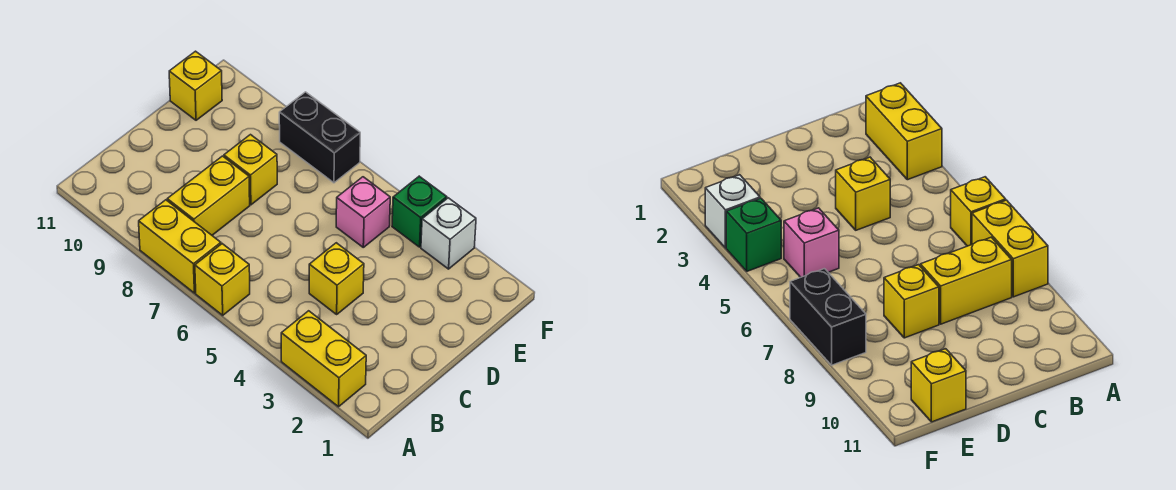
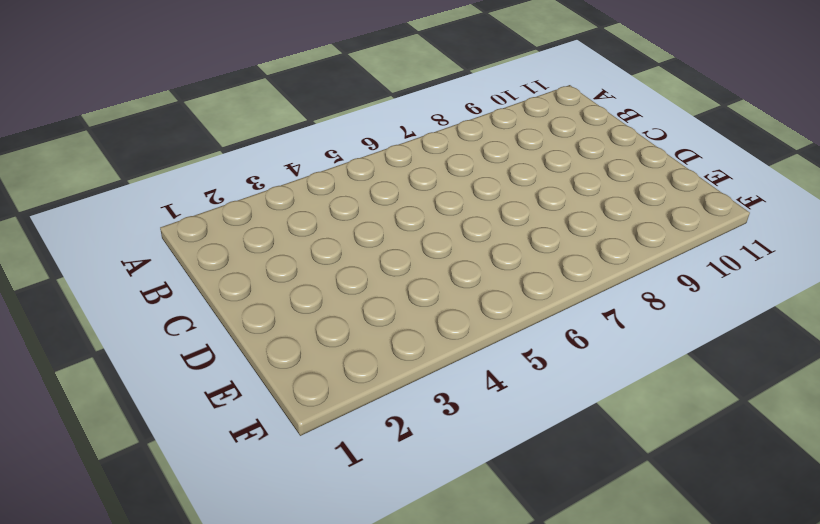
none -> yellow brick A2:A3 level 1
none -> yellow brick A6 level 1

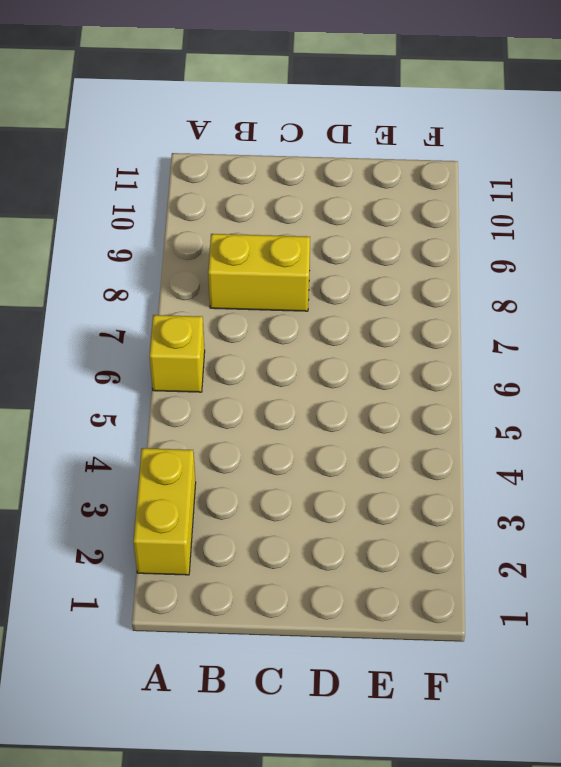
none -> yellow brick A7:A8 level 1
none -> yellow brick C4 level 1

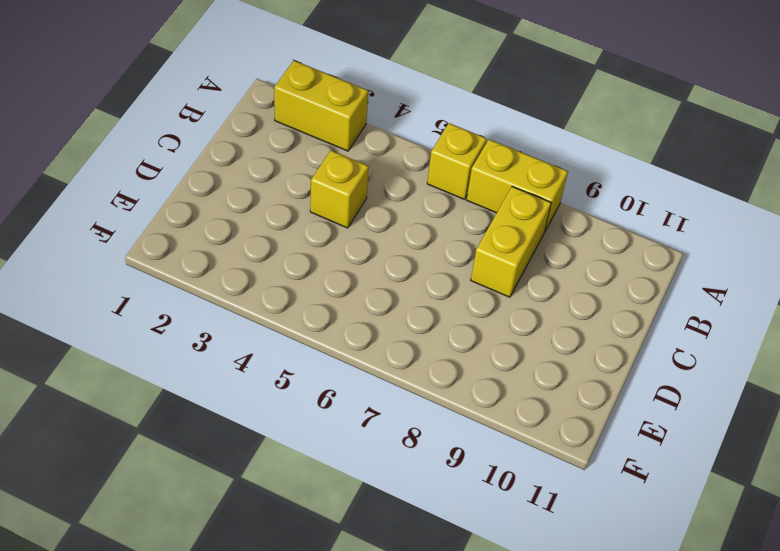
none -> yellow brick D8 level 1
none -> pink brick E5 level 1

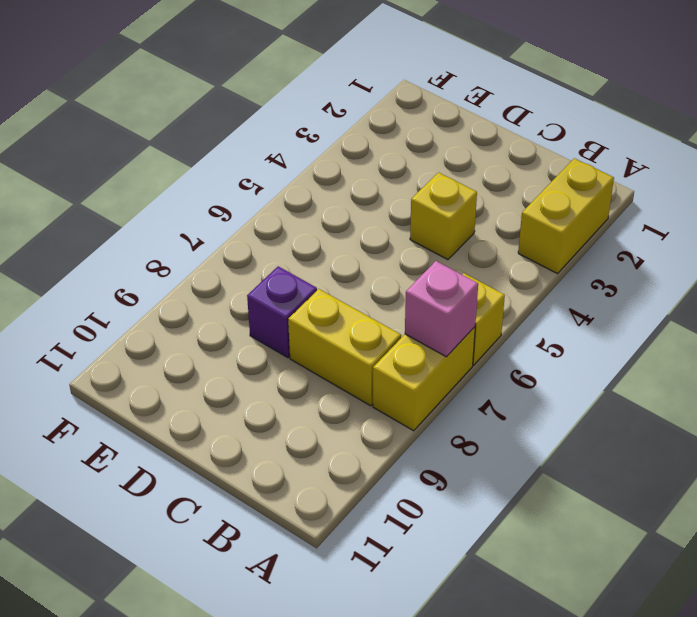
pink brick A7 level 2 -> pink brick E5 level 1
purple brick D8 level 1 -> yellow brick D8 level 1
none -> yellow brick E11 level 1
none -> white brick F3 level 1

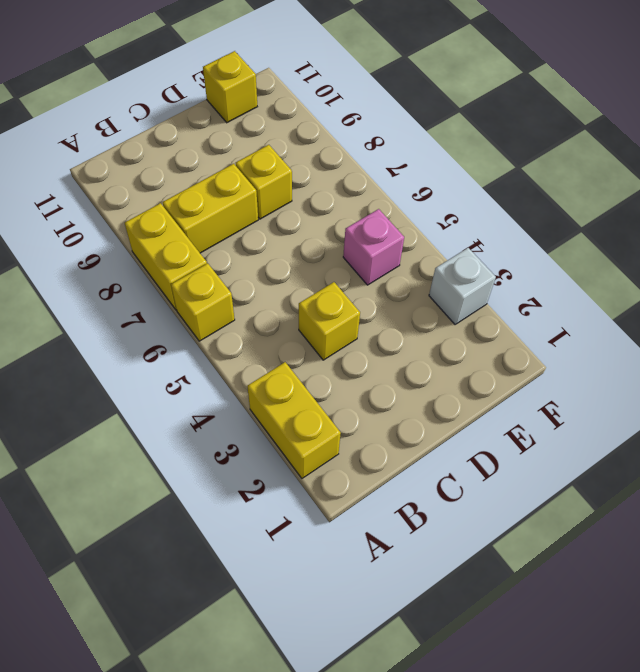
none -> green brick F4 level 1
none -> black brick F7:F8 level 1

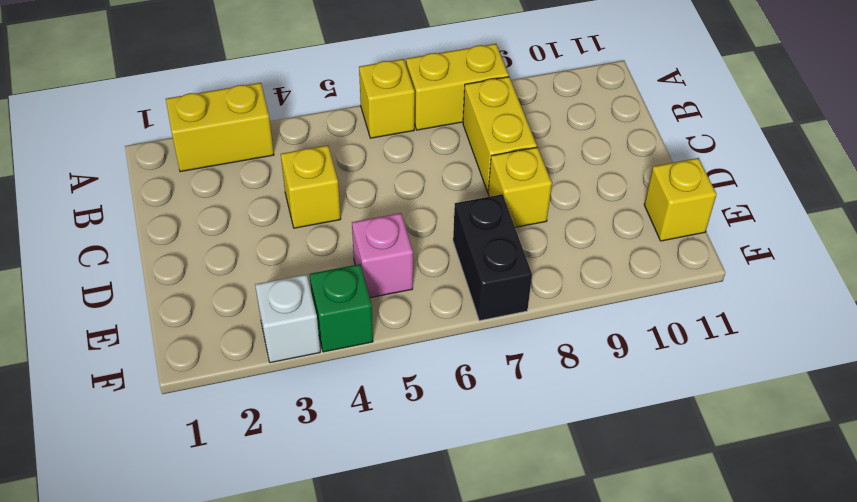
black brick E7:F7 level 1 -> black brick F7:F8 level 1

